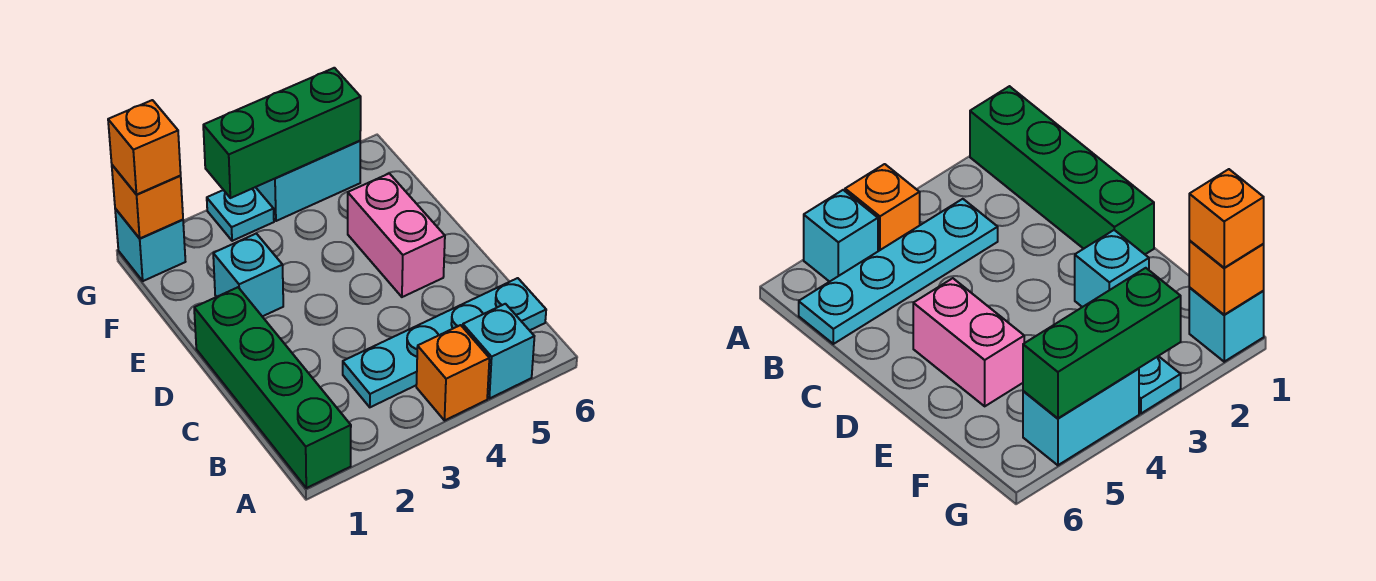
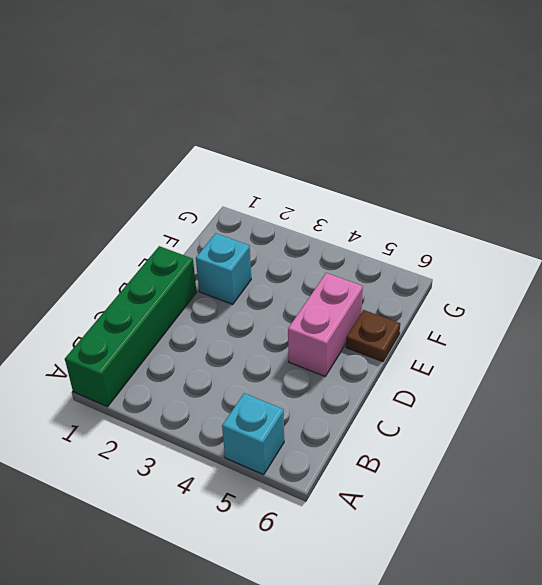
brown plate E6 level 1 -> none
none -> orange brick A4 level 1
none -> cyan plate B3:B6 level 1
none -> cyan brick G1 level 1

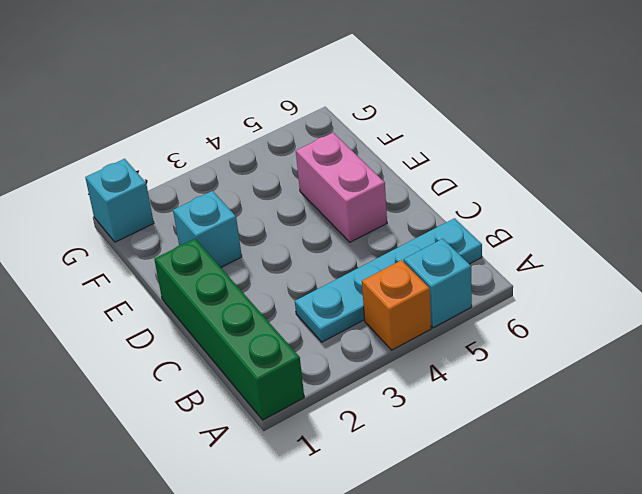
none -> cyan plate G3 level 1
none -> cyan brick G4:G5 level 1
none -> orange brick G1 level 2

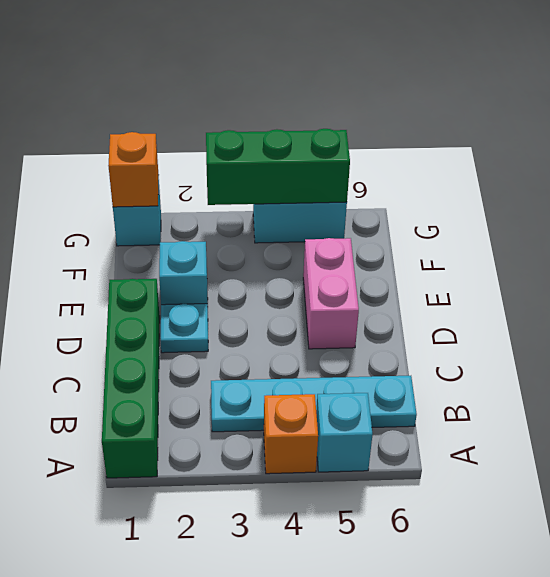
cyan plate D2 level 1 -> cyan plate G3 level 1
none -> orange brick G1 level 3

